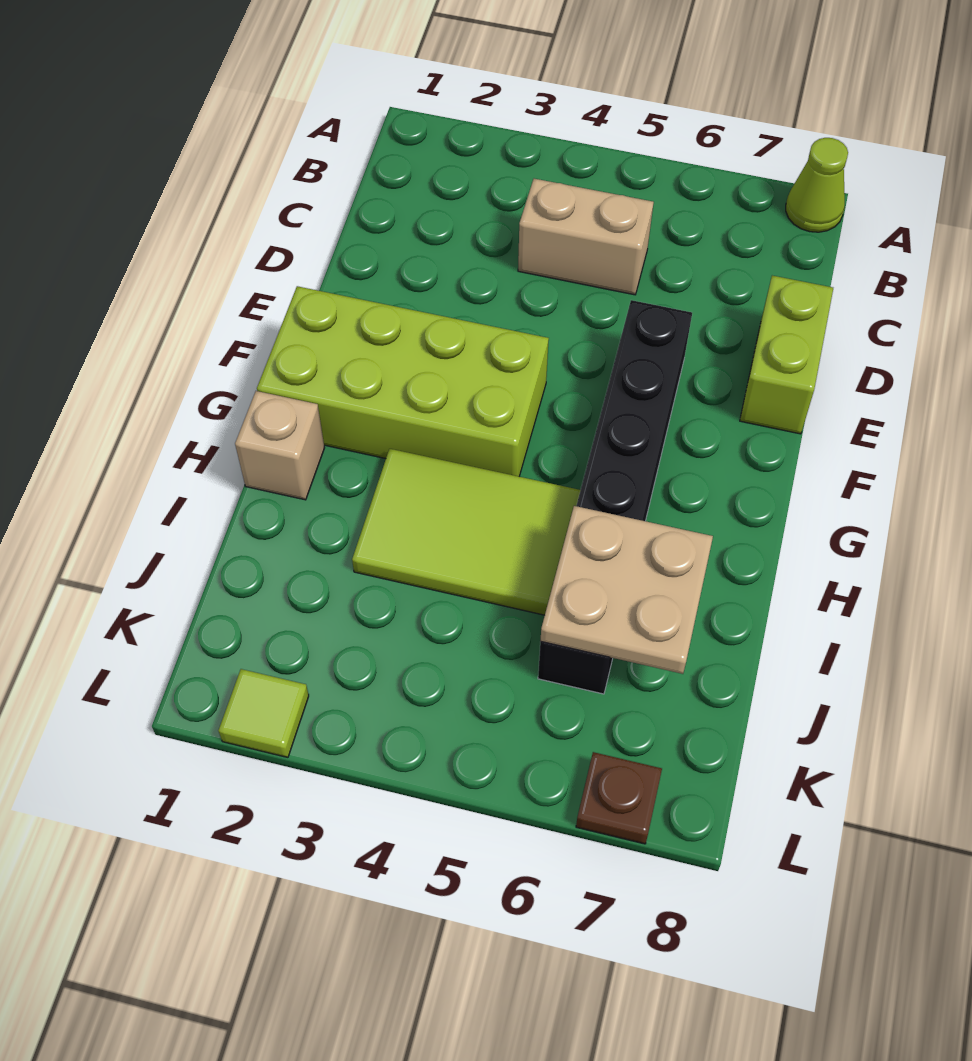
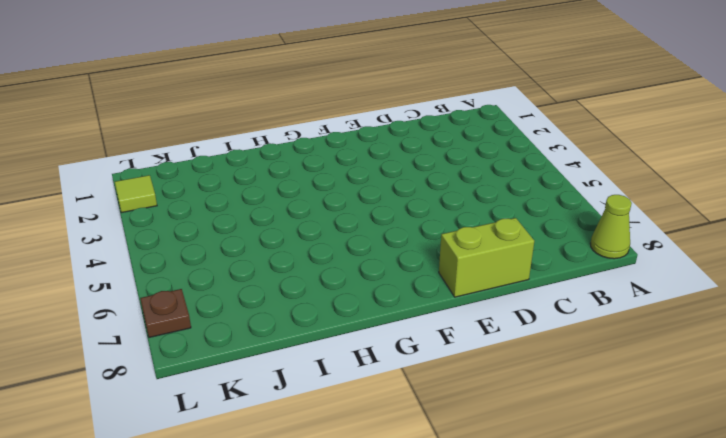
none -> tan brick C4:C5 level 1
none -> black brick E6:J6 level 1

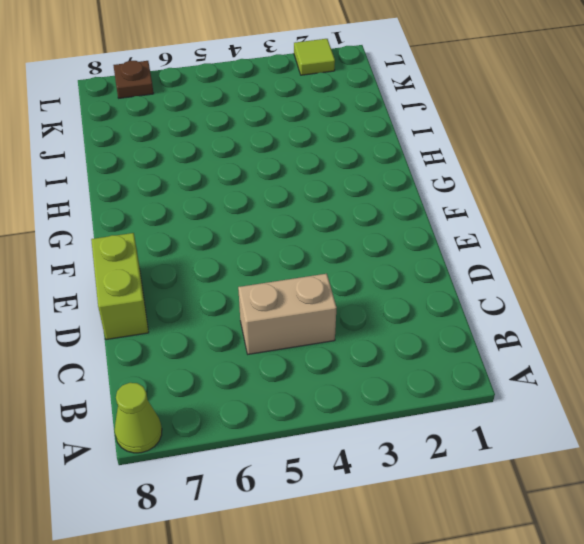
none -> black brick E6:J6 level 1
none -> lime brick F1:G4 level 1

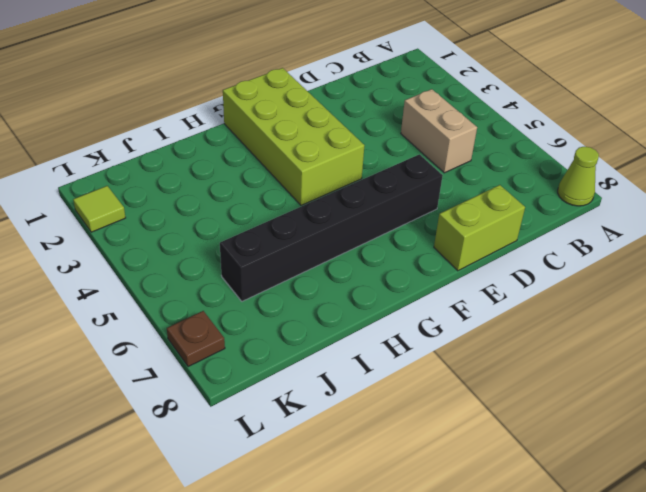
none -> tan brick H1 level 1
none -> lime tile H3:I5 level 1

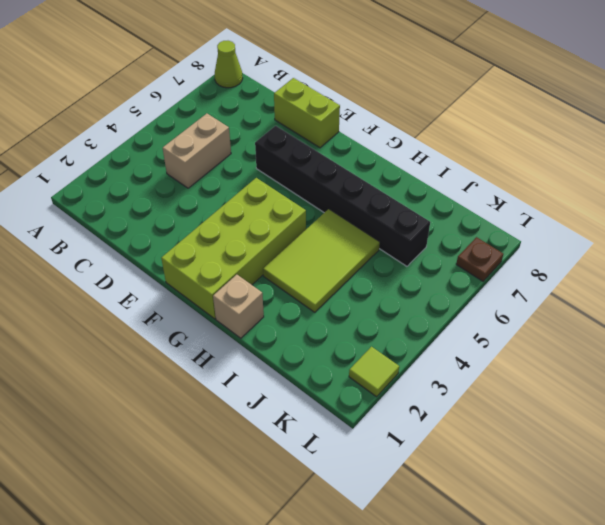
none -> tan plate I6:J7 level 2

